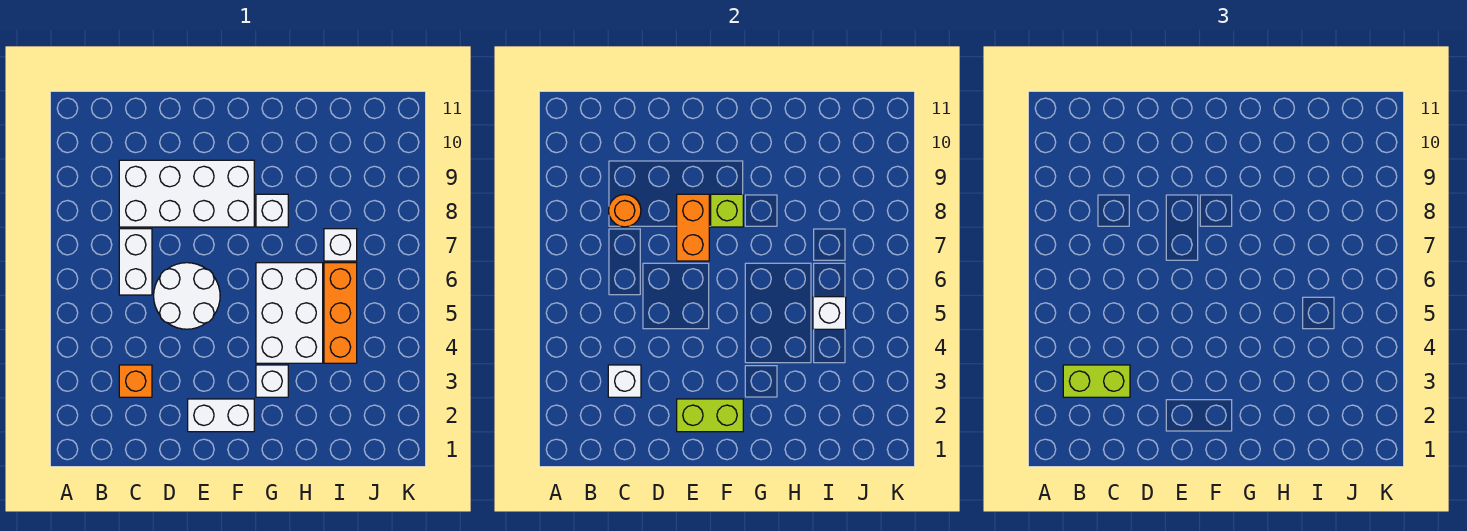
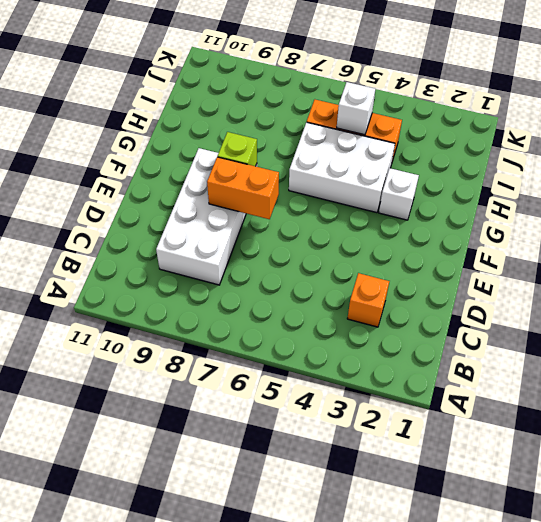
none -> white brick C6:C7 level 1
none -> white round brick D5:E6 level 1
none -> white brick E2:F2 level 1

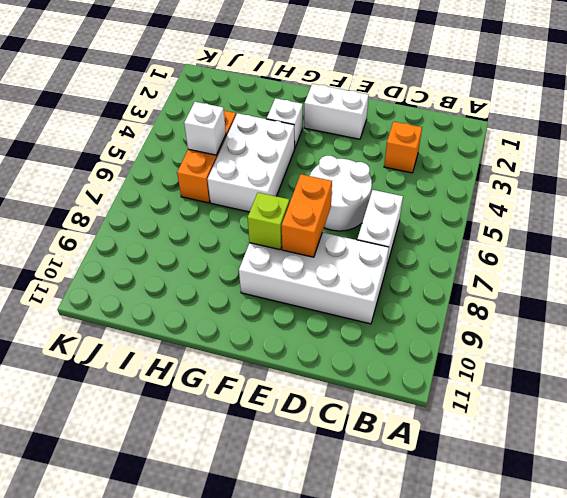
none -> white brick G8 level 1
none -> white brick I7 level 1
none -> white brick C3 level 2

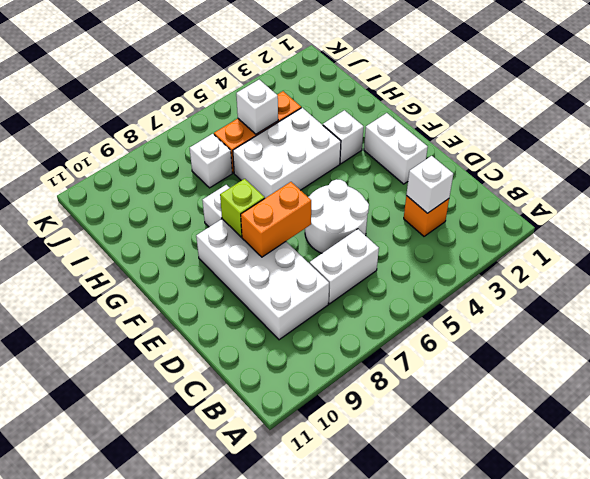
none -> orange round brick C8 level 2
none -> lime brick E2:F2 level 2
none -> lime brick B3:C3 level 3

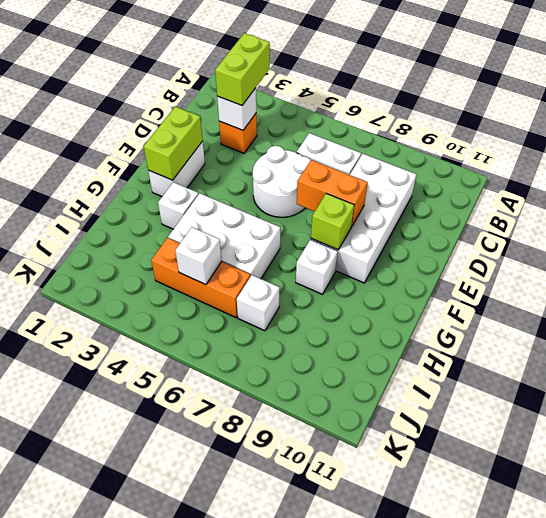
none -> orange round brick C8 level 2

